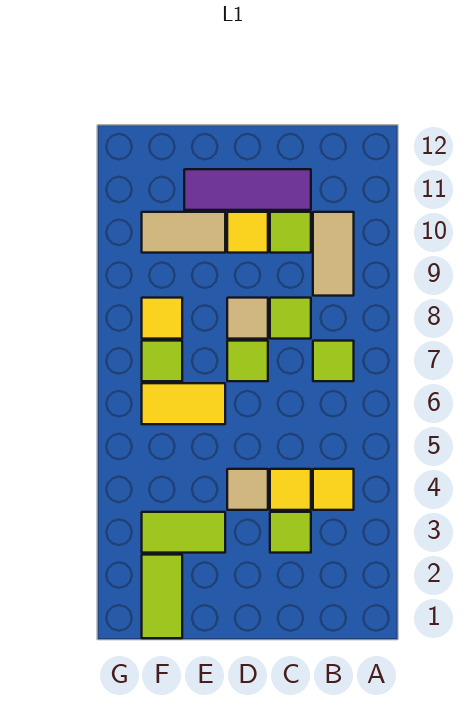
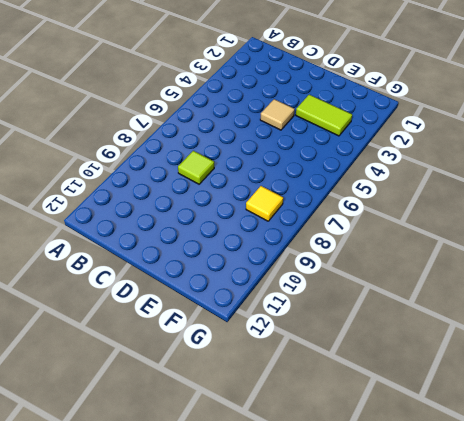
none -> yellow tile B4 level 1
none -> lime tile B7 level 1
none -> tan tile B9:B10 level 1

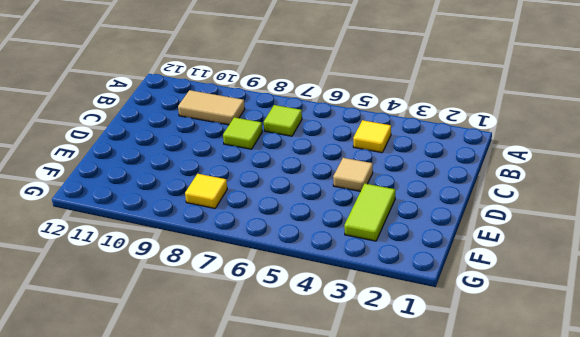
none -> lime tile C3 level 1
none -> yellow tile C4 level 1
none -> lime tile C10 level 1

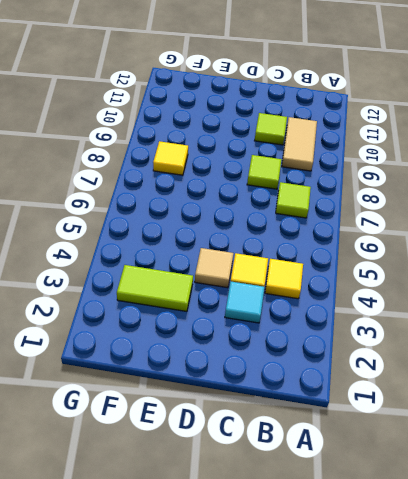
cyan tile C3 level 1 -> lime tile C3 level 1
none -> purple tile C11:E11 level 1
none -> lime tile D7 level 1
none -> tan tile D8 level 1

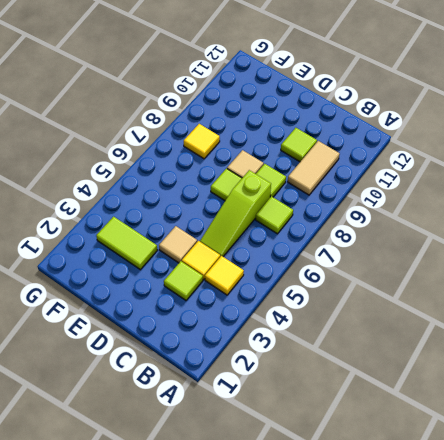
lime slope C5:C7 level 1 top 7 -> none
none -> purple tile C11:E11 level 1
none -> yellow tile D10 level 1
none -> yellow tile E6:F6 level 1

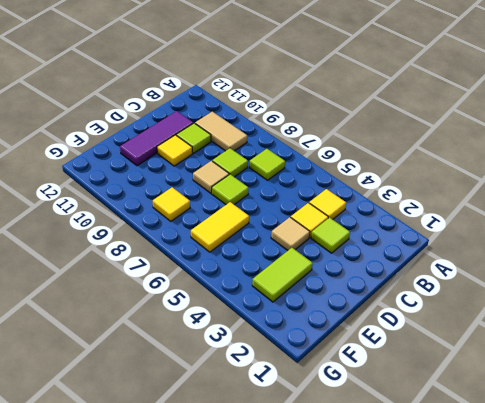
none -> tan tile E10:F10 level 1
none -> lime tile F1:F2 level 1
none -> lime tile F7 level 1

